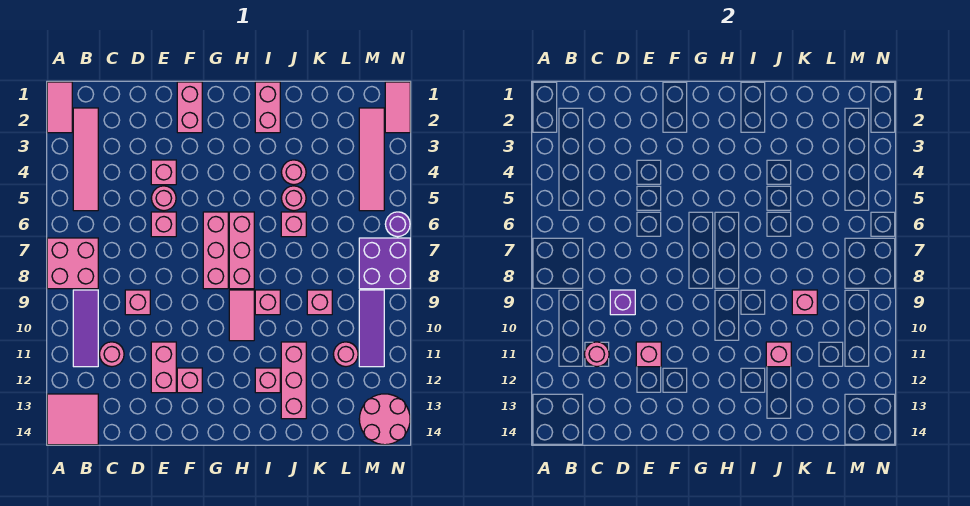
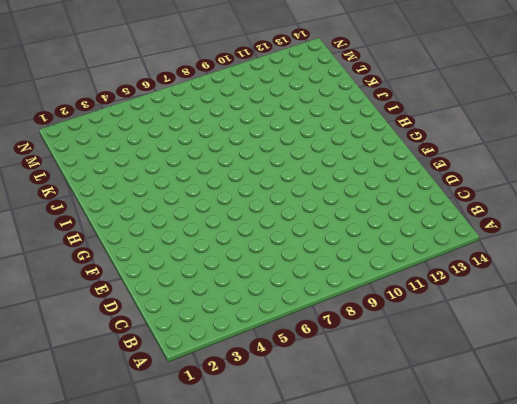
none -> pink tile A1:A2 level 1
none -> pink brick A7:B8 level 1
none -> pink tile A13:B14 level 1
none -> pink tile B2:B5 level 1

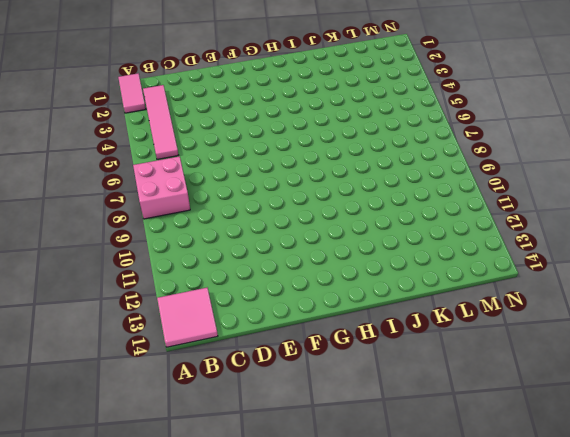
none -> purple tile B9:B11 level 1
none -> pink round brick C11 level 1
none -> pink brick D9 level 1
none -> pink brick E4 level 1

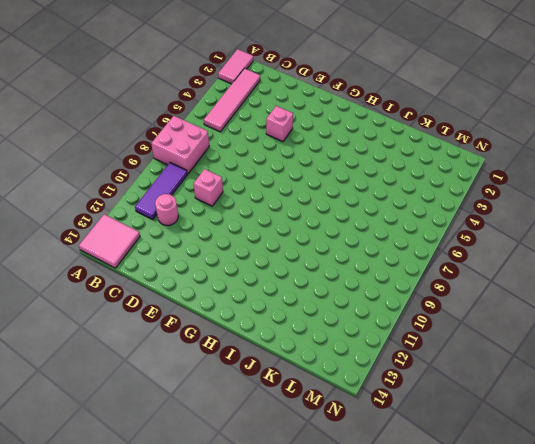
none -> pink round brick E5 level 1
none -> pink brick E6 level 1
none -> pink brick E11:E12 level 1
none -> pink brick F1:F2 level 1

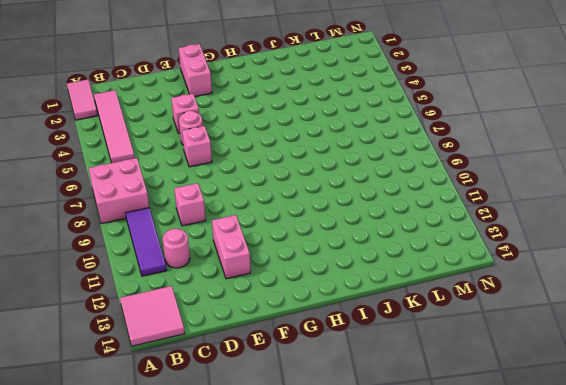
none -> pink brick F12 level 1
none -> pink brick G6:G8 level 1
none -> pink brick H6:H8 level 1
none -> pink tile H9:H10 level 1

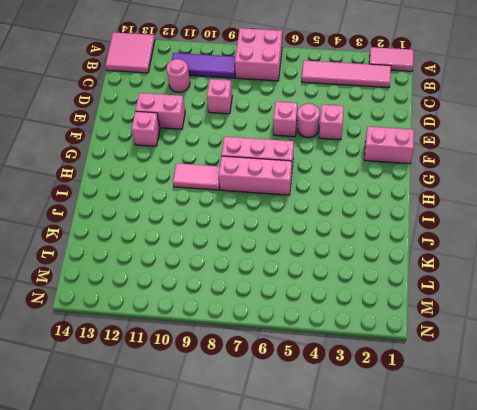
none -> pink brick I1:I2 level 1
none -> pink brick I9 level 1
none -> pink brick I12 level 1
none -> pink round brick J4 level 1

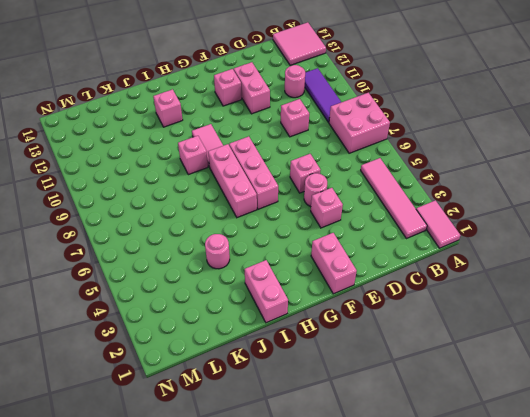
none -> pink round brick J5 level 1
none -> pink brick J6 level 1
none -> pink brick J11:J13 level 1
none -> pink brick K9 level 1

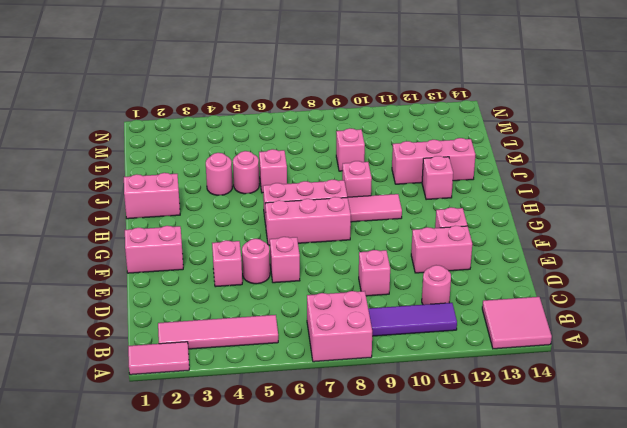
none -> pink round brick L11 level 1
none -> pink tile M2:M5 level 1
none -> purple brick M7:N8 level 1
none -> purple tile M9:M11 level 1

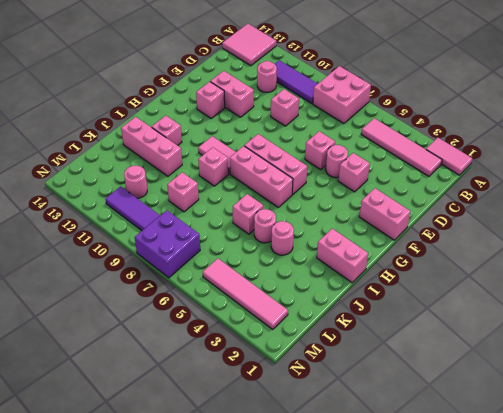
none -> pink round brick M13:N14 level 1
none -> pink tile N1:N2 level 1
none -> purple round brick N6 level 1
none -> pink round brick C11 level 2

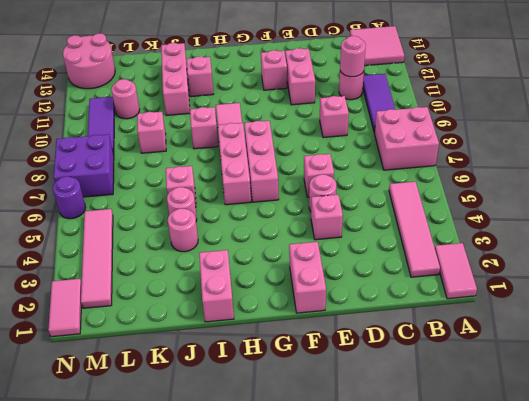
none -> purple brick D9 level 2
none -> pink brick E11 level 2
none -> pink brick J11 level 2
none -> pink brick K9 level 2

